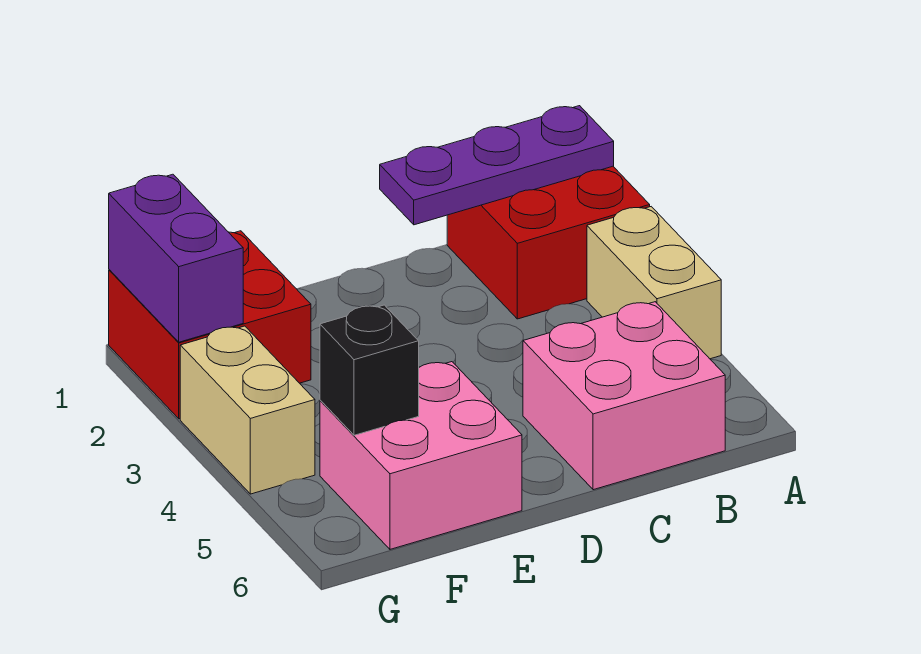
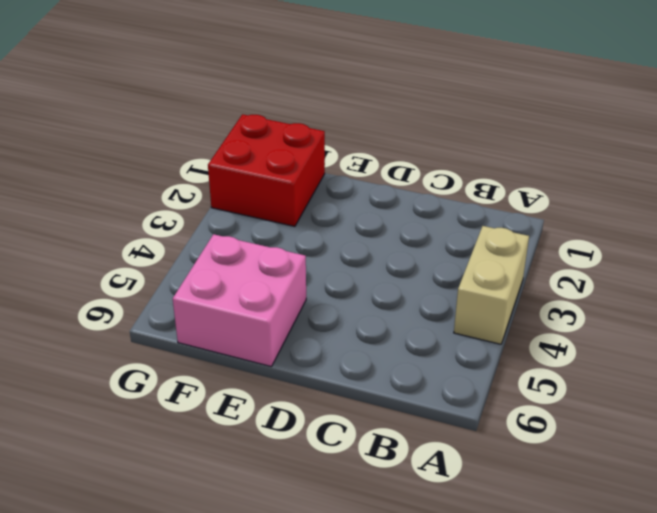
none -> red brick A1:B2 level 1
none -> pink brick B5:C6 level 1

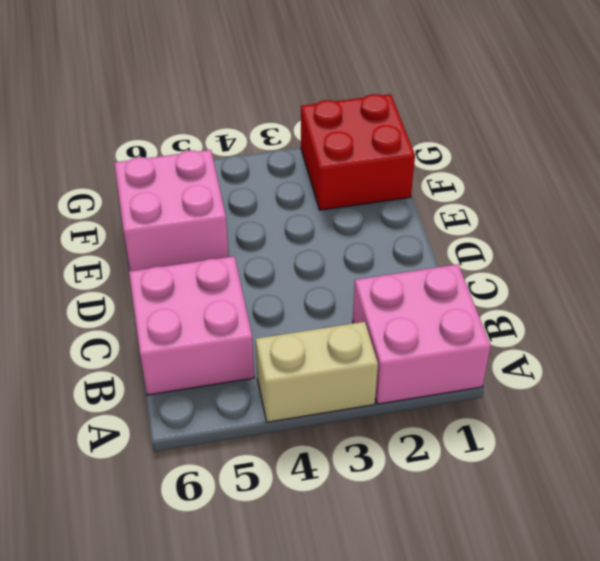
pink brick A1:B2 level 1 -> red brick A1:B2 level 1
none -> tan brick G3:G4 level 1
none -> purple plate A1:C1 level 2

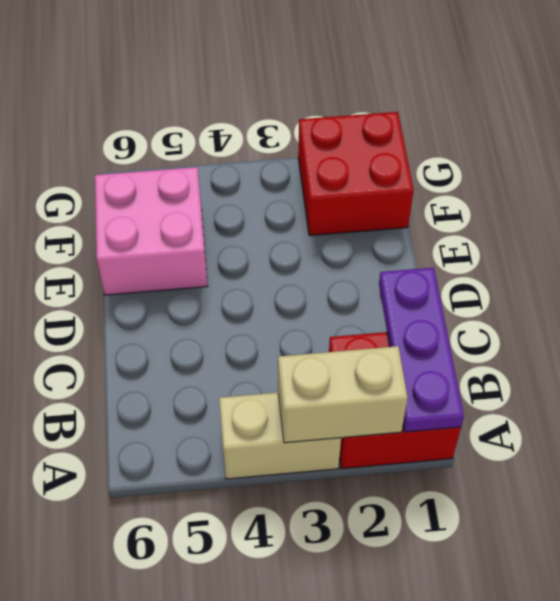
tan brick A2:A3 level 2 -> tan brick G3:G4 level 1
none -> pink brick B5:C6 level 1
none -> black brick F5 level 2

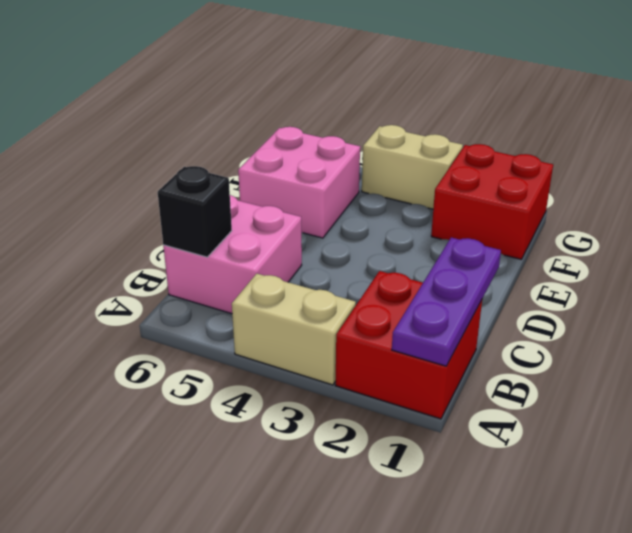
black brick B6 level 2 -> black brick F5 level 2
none -> purple brick G1:G2 level 2

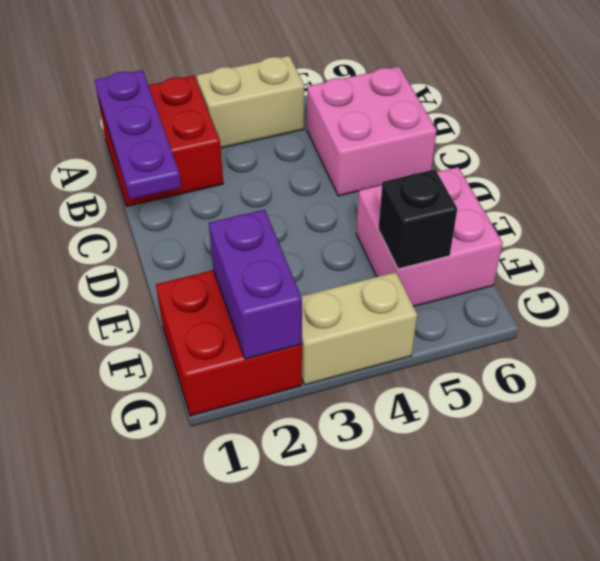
purple brick F2:G2 level 2 -> purple brick G1:G2 level 2

